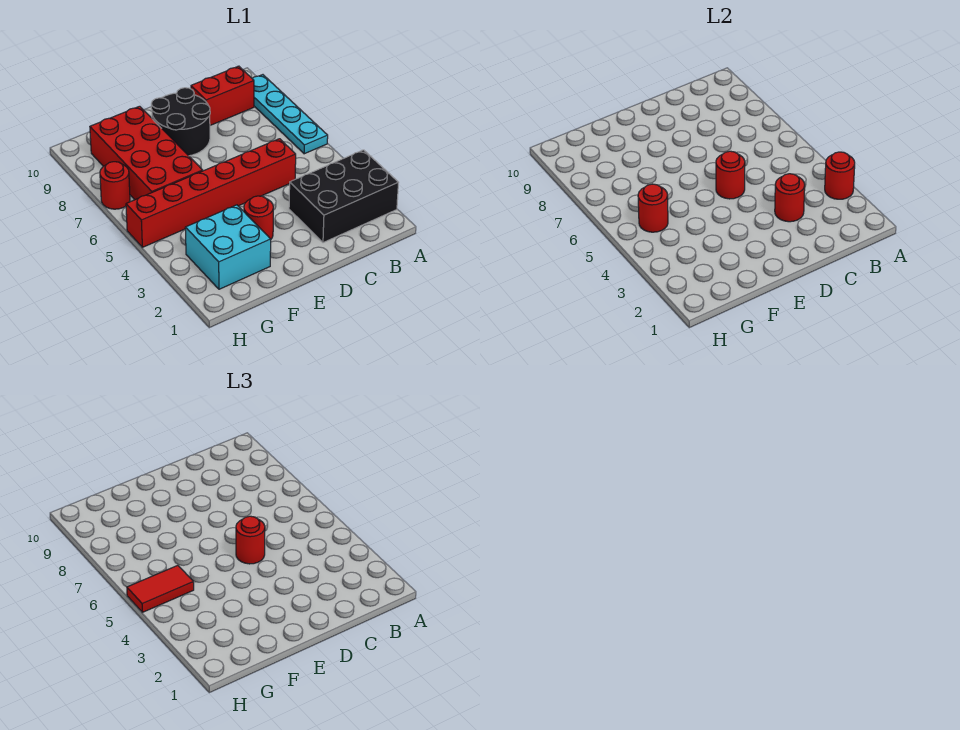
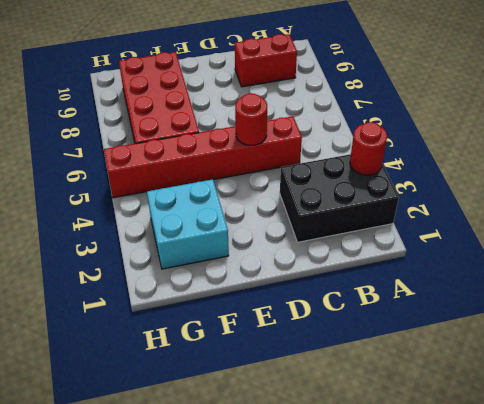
none -> cyan plate A6:A9 level 1
none -> black round brick D8:E9 level 1
none -> red round brick E3 level 1

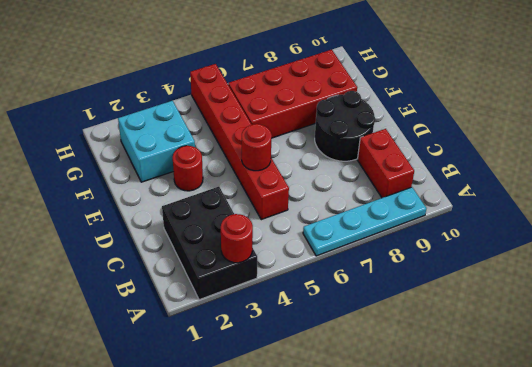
none -> red round brick H7 level 1
none -> red round brick C3 level 2
none -> red round brick G5 level 2

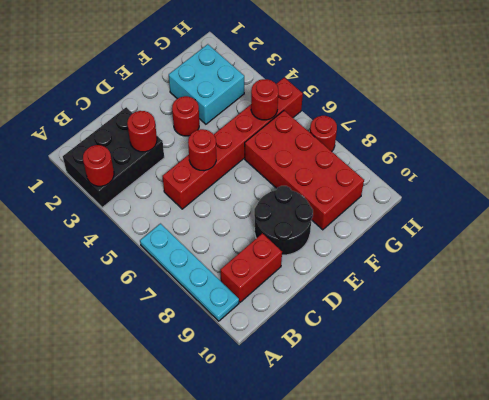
none -> red round brick D5 level 3
none -> red tile G5:H5 level 3

